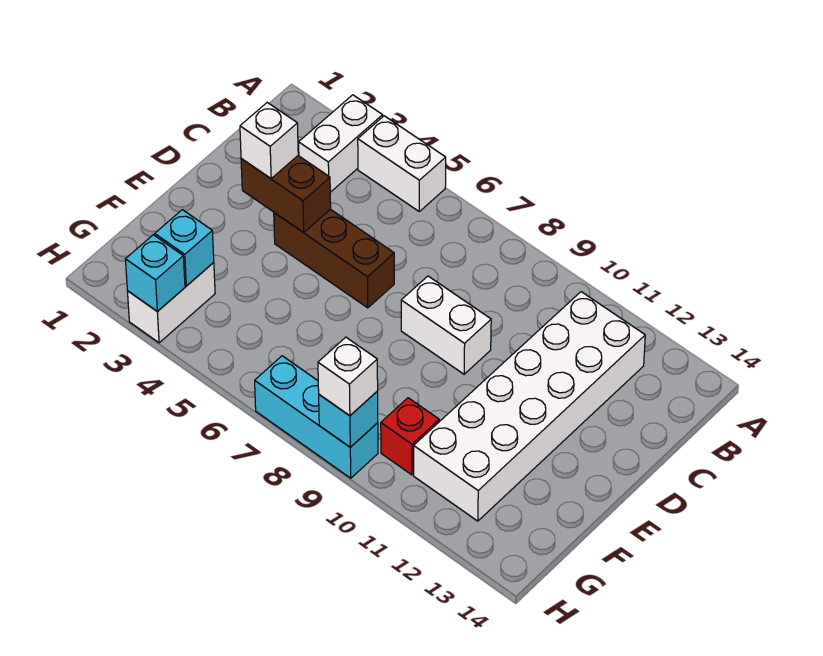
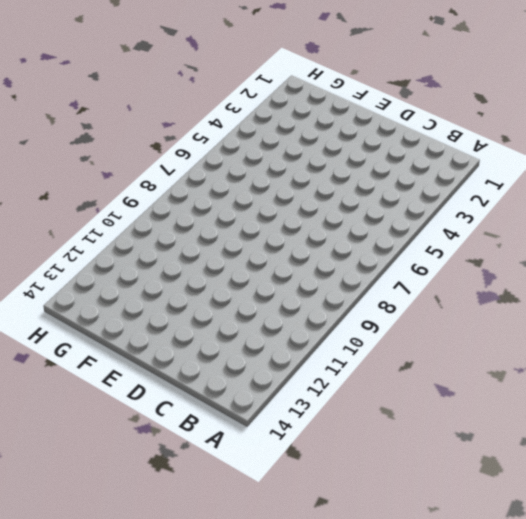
none -> white brick A3:B3 level 1
none -> white brick A4:A5 level 1
none -> white brick B11:G12 level 1

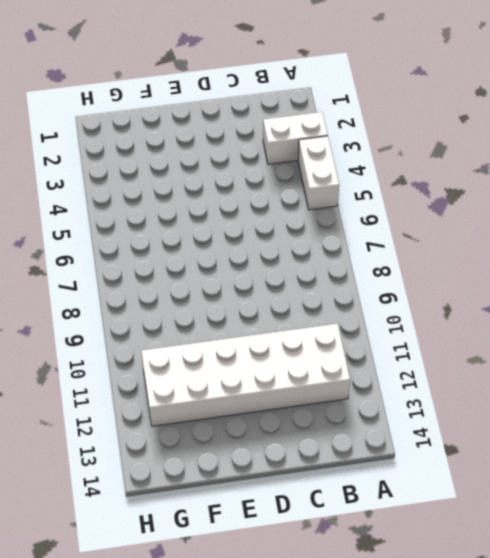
none -> brown brick D4:D6 level 1
none -> white brick D8:D9 level 1
none -> white brick G3:H3 level 1

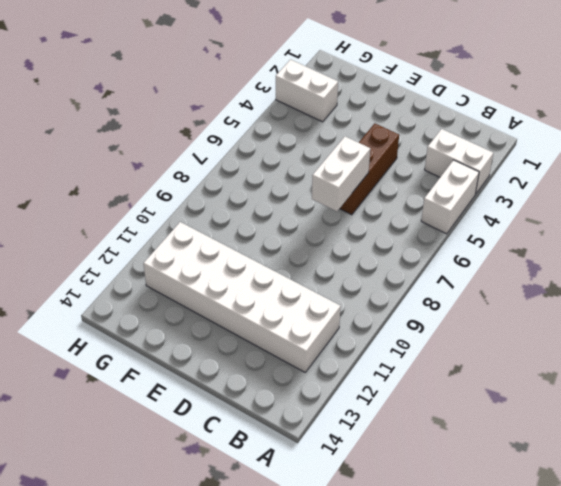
white brick D6:D7 level 2 -> white brick D8:D9 level 1
none -> red brick G10 level 1
none -> cyan brick H7:H9 level 1
none -> brown brick D3:D4 level 2

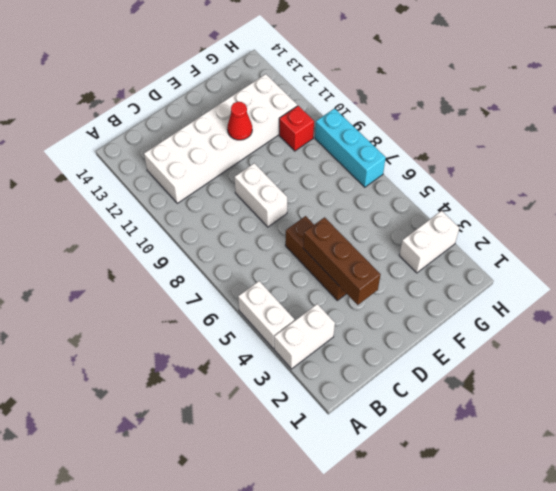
brown brick D3:D5 level 2 -> brown brick D3:D4 level 2
red cone E11 level 2 -> none
none -> cyan brick G3 level 2
none -> cyan brick H3 level 2
none -> cyan brick H9 level 2

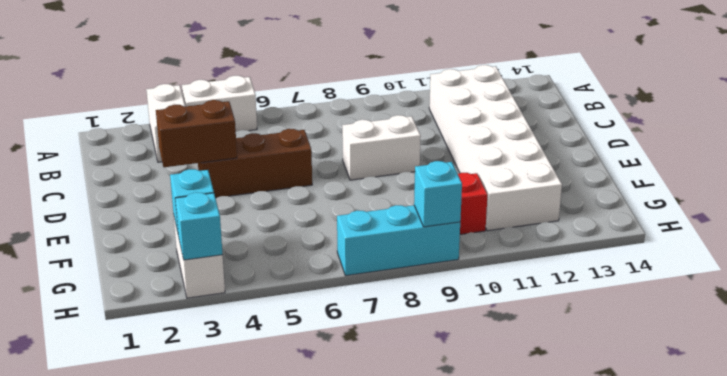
none -> white brick D3 level 3
none -> white brick H9 level 3

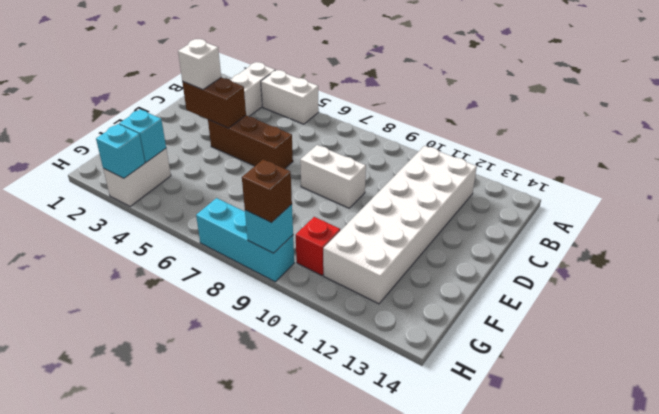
brown brick H9 level 3 -> white brick H9 level 3

